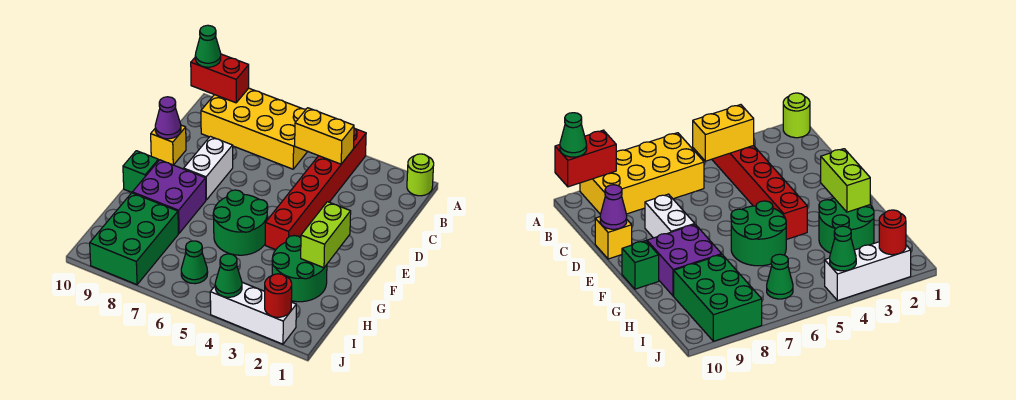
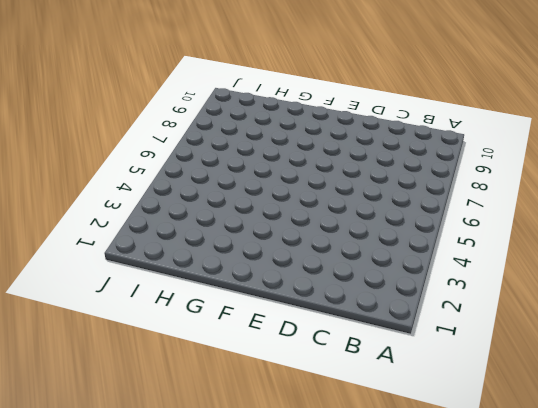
none -> lime round brick A1 level 1
none -> red brick A4:F4 level 1
none -> yellow brick A6:B9 level 1

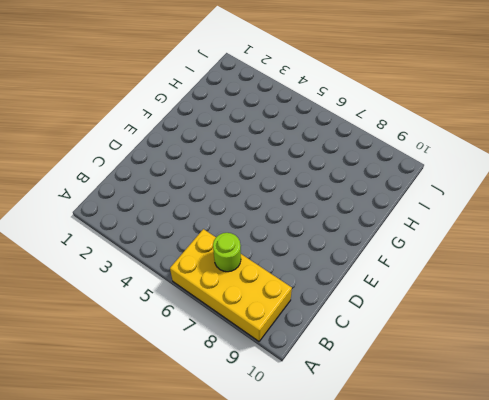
lime round brick B7 level 2 -> lime round brick A1 level 1
none -> red brick A4:F4 level 1
none -> white brick D8:E8 level 1
none -> yellow brick D10 level 1

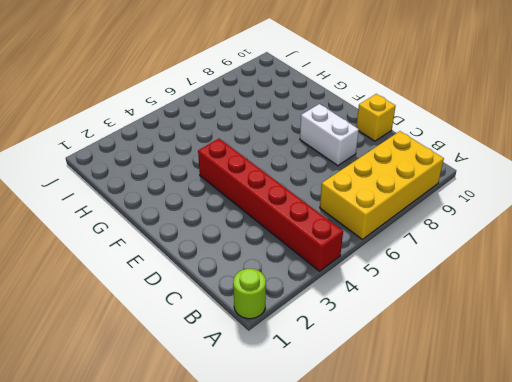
none -> green round brick F5:G6 level 1
none -> purple brick F8:G9 level 1
none -> green brick F10 level 1

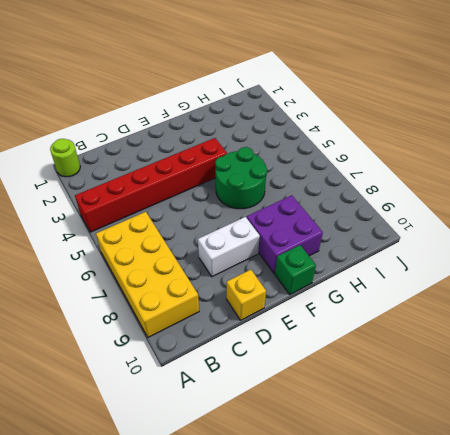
none -> green round brick G2:H3 level 1
none -> green brick H8:J9 level 1
none -> green cone I6 level 1

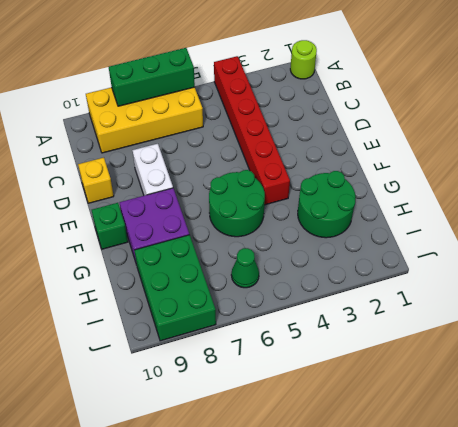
green brick A6:A8 level 2 -> none
none -> white brick J2:J4 level 1
none -> red brick A9:A10 level 2
none -> yellow brick B4:B5 level 2

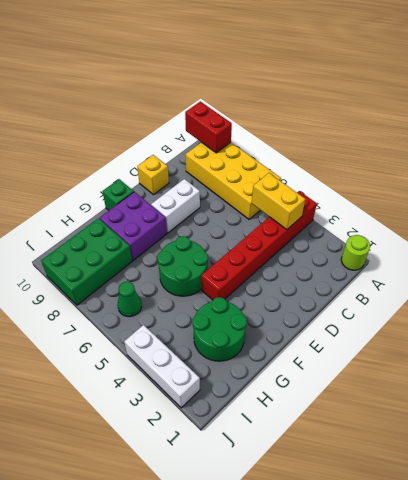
none -> purple cone D10 level 2
none -> lime brick F2:G2 level 2
none -> red round brick J2 level 2

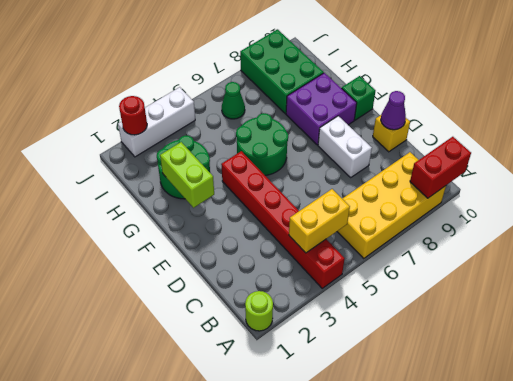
none -> green cone J4 level 2
none -> green cone A10 level 3

